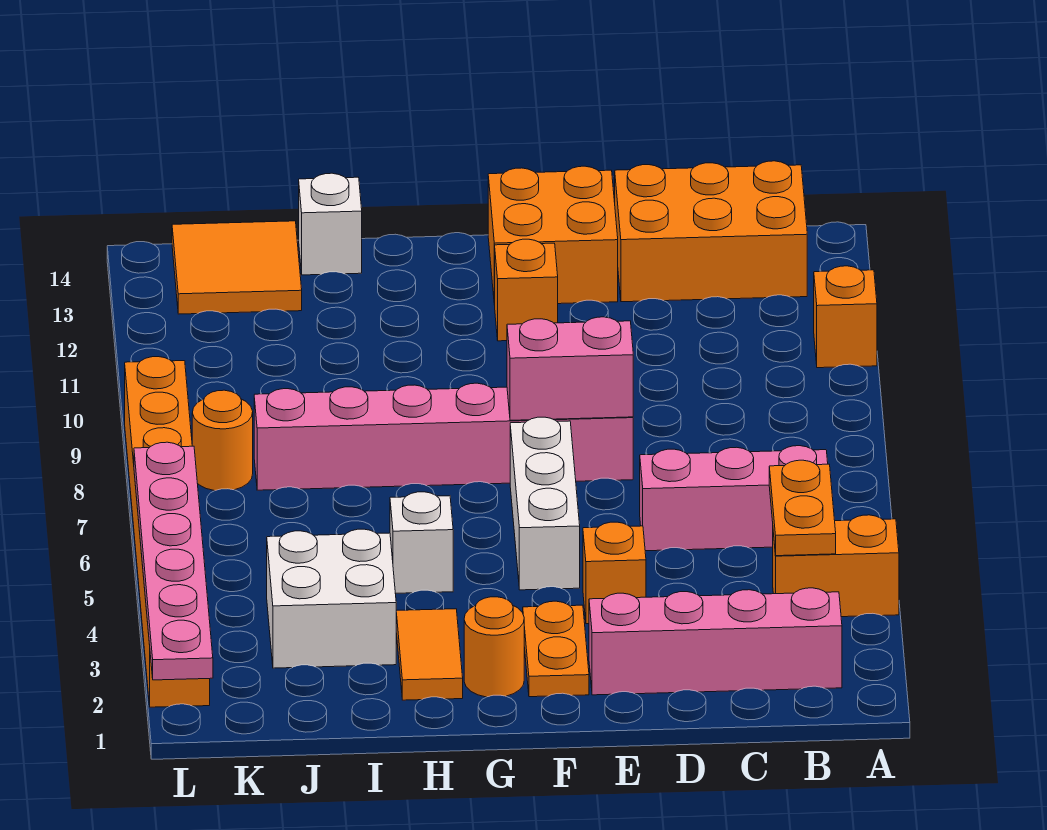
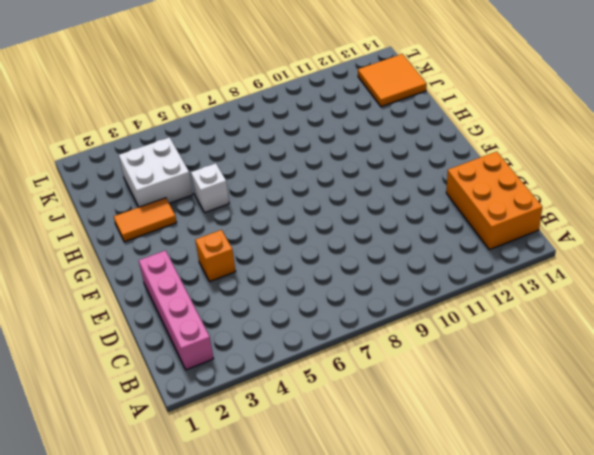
none -> orange brick A4:B4 level 1
none -> orange brick A11 level 1
none -> pink brick B6:D6 level 1

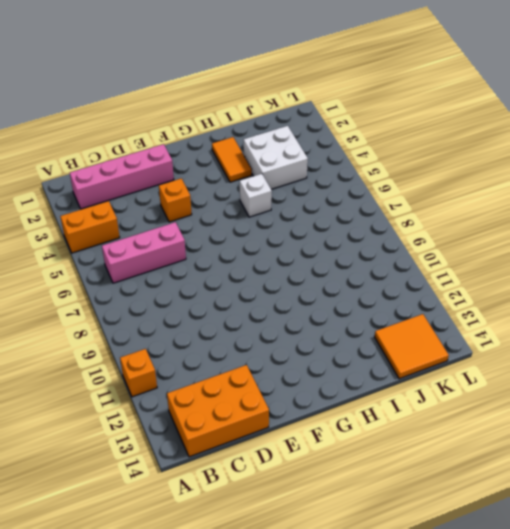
none -> pink brick E8:J8 level 1
none -> orange brick E13:F14 level 1
none -> orange plate F2:F3 level 1

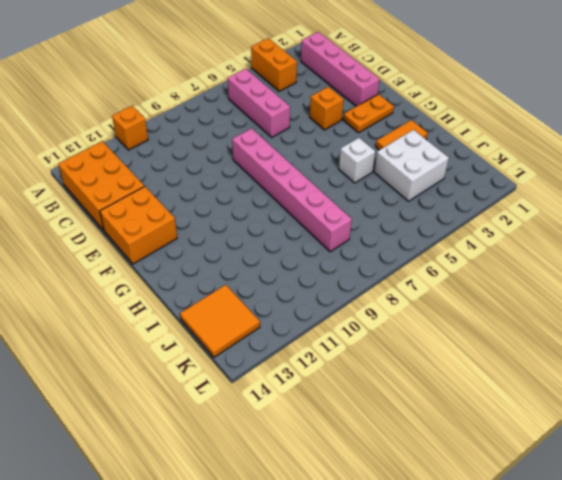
none -> white brick F5:F7 level 1
none -> orange brick F12 level 1
none -> orange round brick G2 level 1

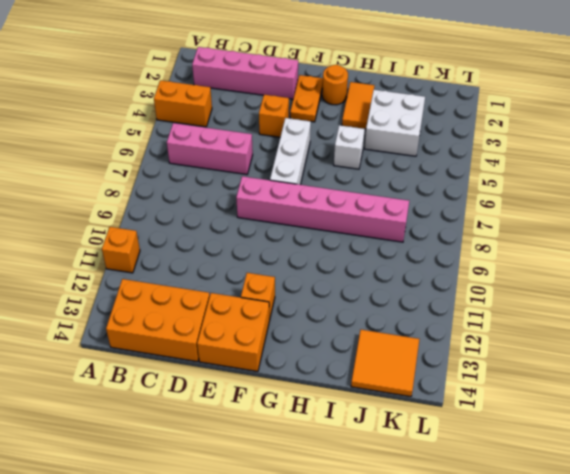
none -> white brick I14 level 1
none -> orange round brick K8 level 1
none -> orange brick L2:L9 level 1

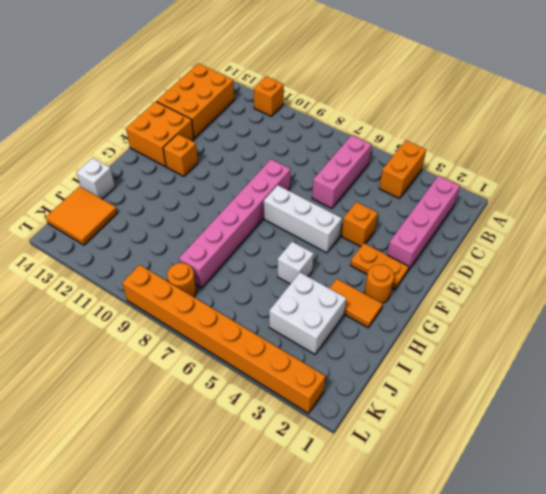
none -> orange plate B4:B5 level 2
none -> pink brick E8:F8 level 2
none -> pink plate L1:L6 level 2

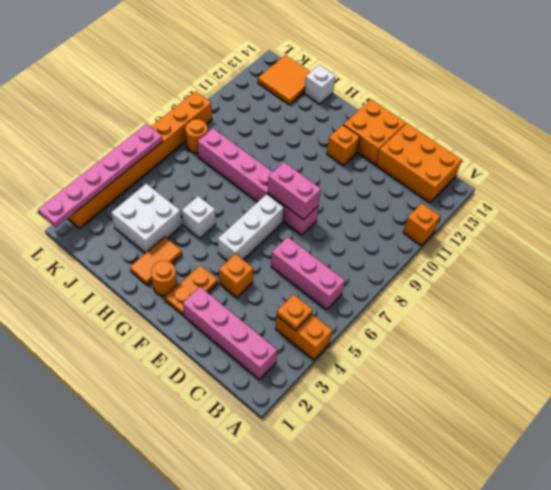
orange plate B4 level 2 -> orange plate B4:B5 level 2

